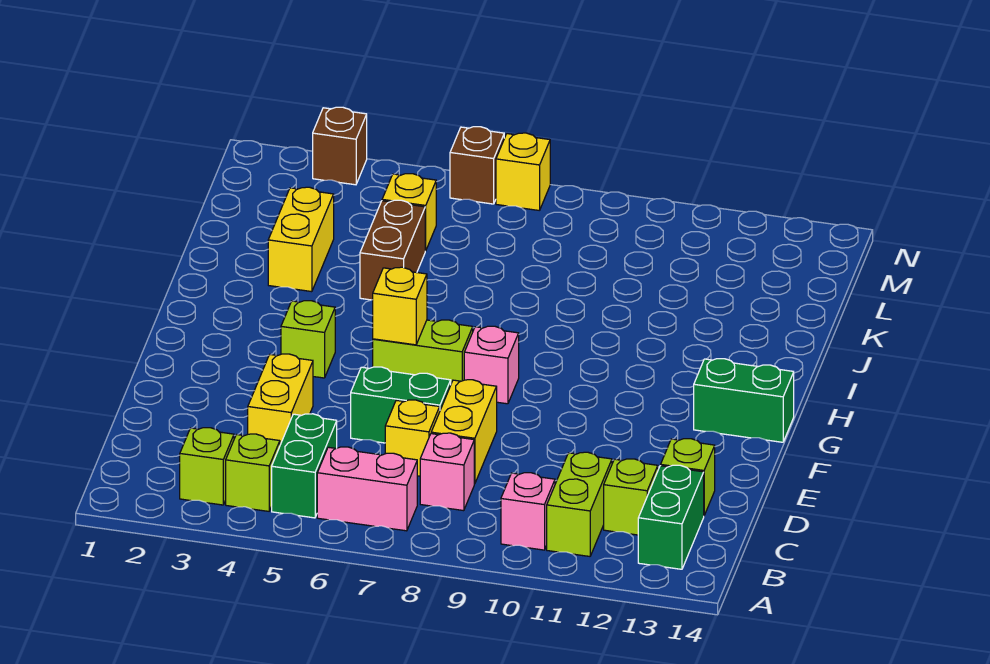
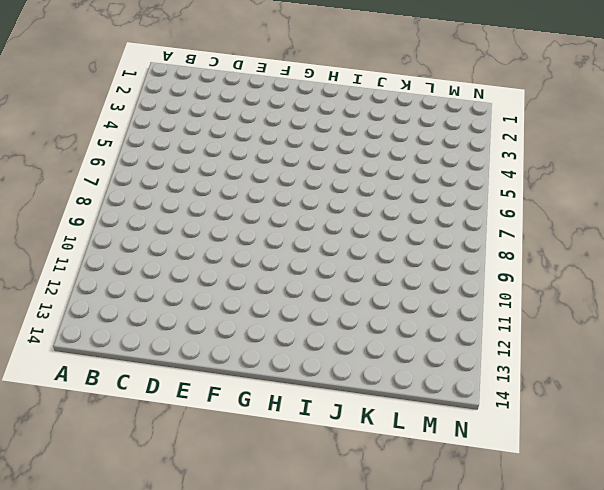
none -> lime brick B3 level 1
none -> lime brick B4 level 1
none -> green brick B5:C5 level 1

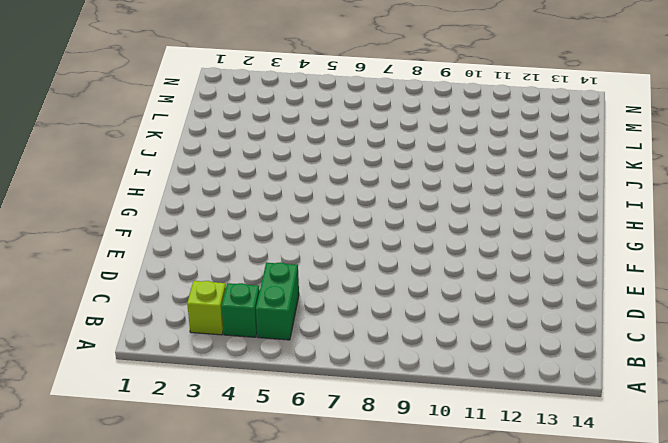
green brick B4 level 1 -> lime brick B4 level 1
none -> pink brick B6:B7 level 1
none -> pink brick B10 level 1
none -> lime brick B11:C11 level 1

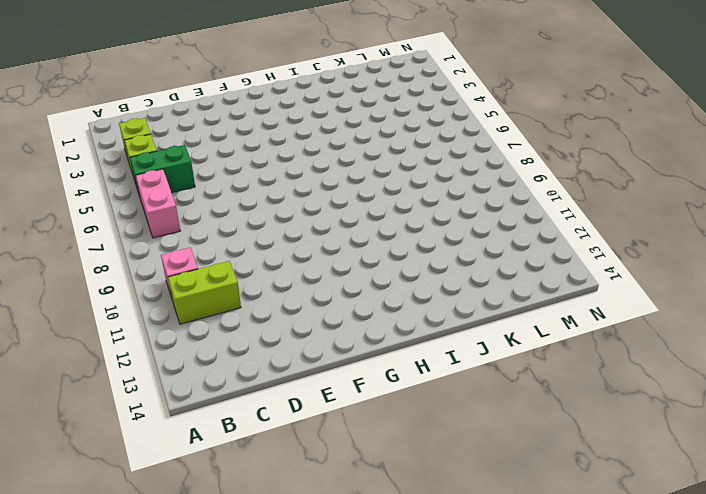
none -> green brick B13:C13 level 1
none -> pink brick C8 level 1
none -> lime brick C12 level 1

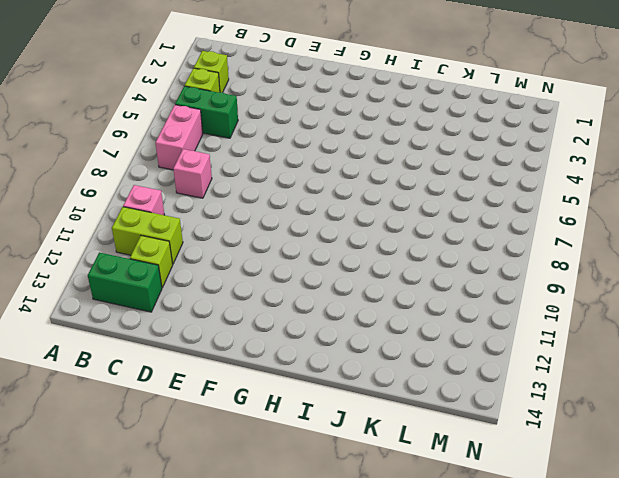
none -> yellow brick D4:E4 level 1
none -> yellow brick D7 level 1
none -> yellow brick D8:E8 level 1

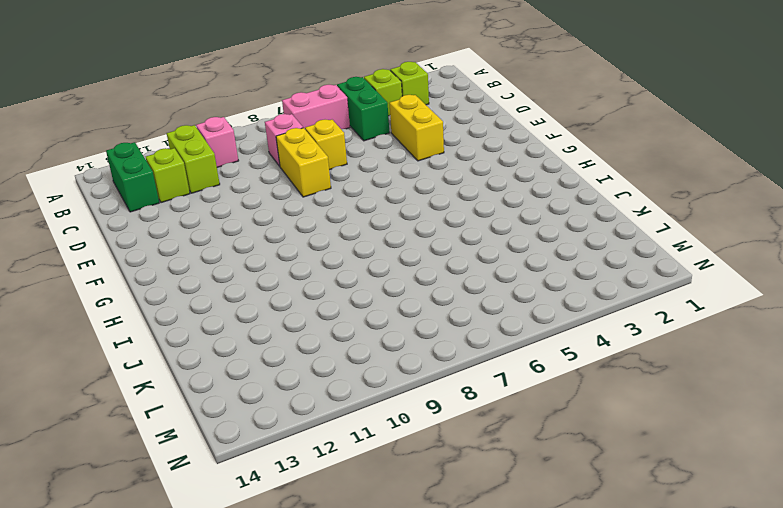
none -> lime brick D13 level 1
none -> green brick E6:E7 level 1
none -> lime brick G4 level 1

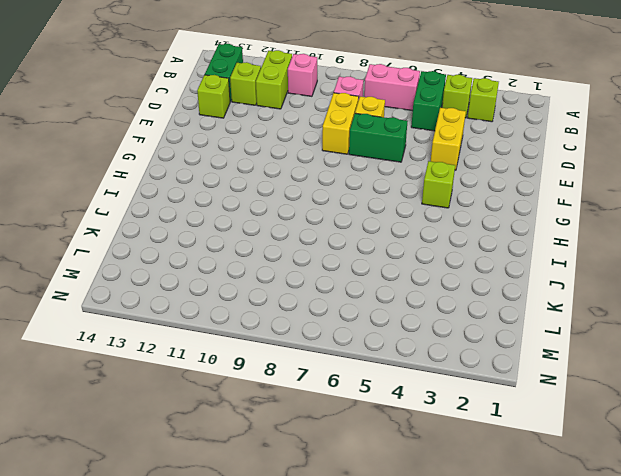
none -> lime brick G6:G7 level 1
none -> pink brick G8 level 1
none -> green brick G13:G14 level 1

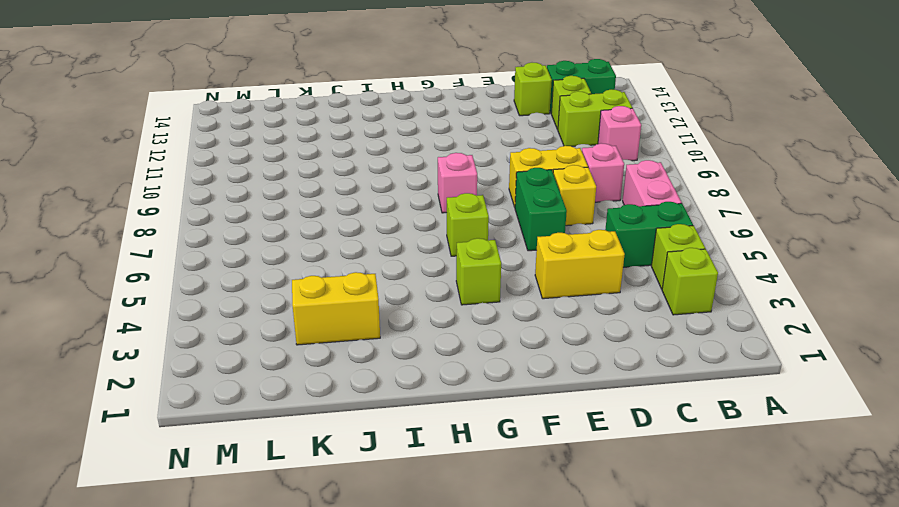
lime brick G6 level 1 -> lime brick G6:G7 level 1
none -> green brick G13:G14 level 1
none -> brown brick J5:K5 level 1
none -> yellow brick L5 level 1

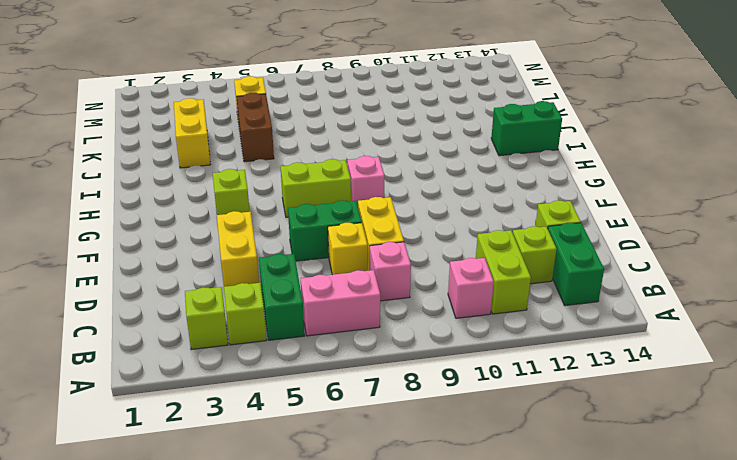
green brick I13:I14 level 1 -> green brick G13:G14 level 1
none -> brown brick N3 level 1
none -> brown brick N6 level 1
none -> yellow brick N7 level 1

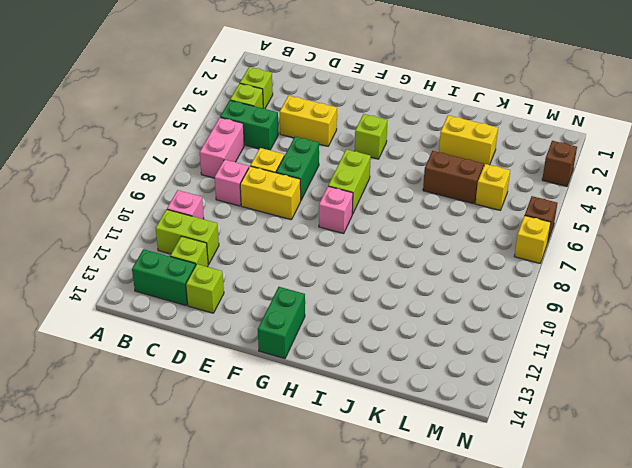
none -> yellow brick G6 level 2

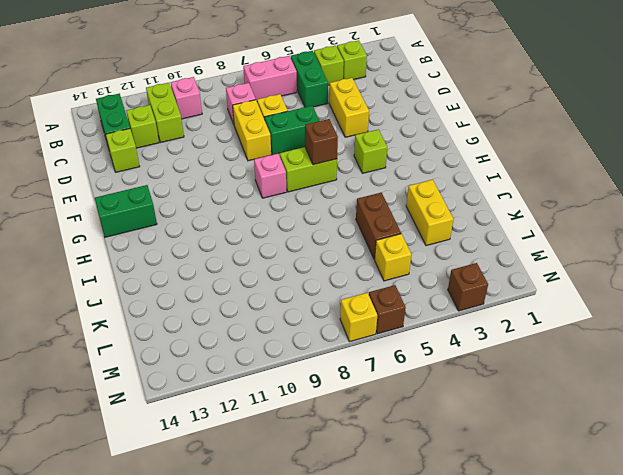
brown brick G6 level 2 -> yellow brick G6 level 2

